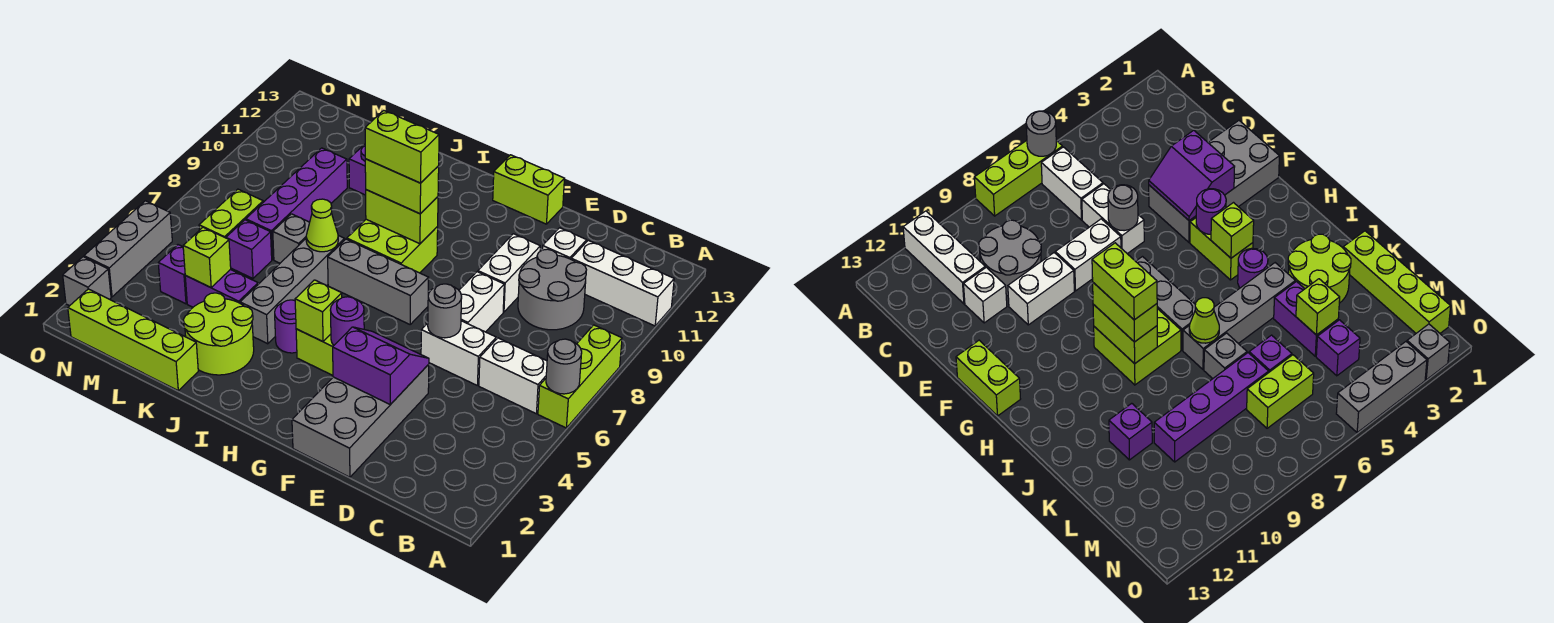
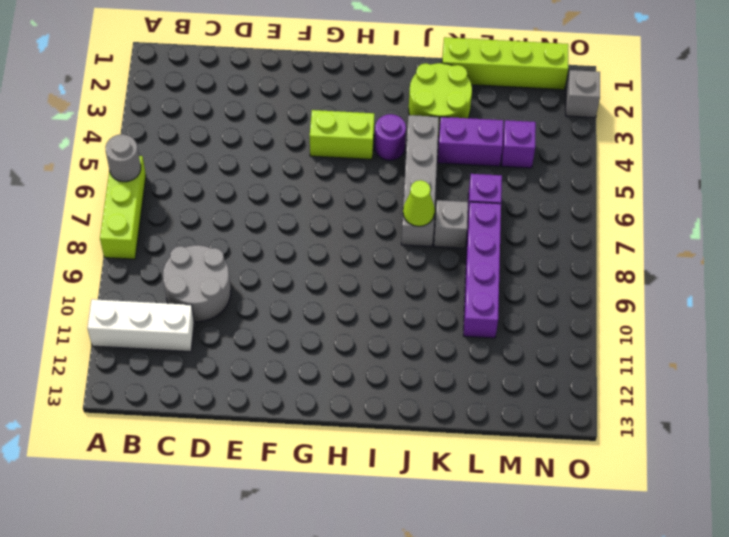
none -> white brick B6:C6 level 1
none -> white brick D6:E6 level 1
none -> white brick D11 level 1
none -> grey brick E1:F4 level 1

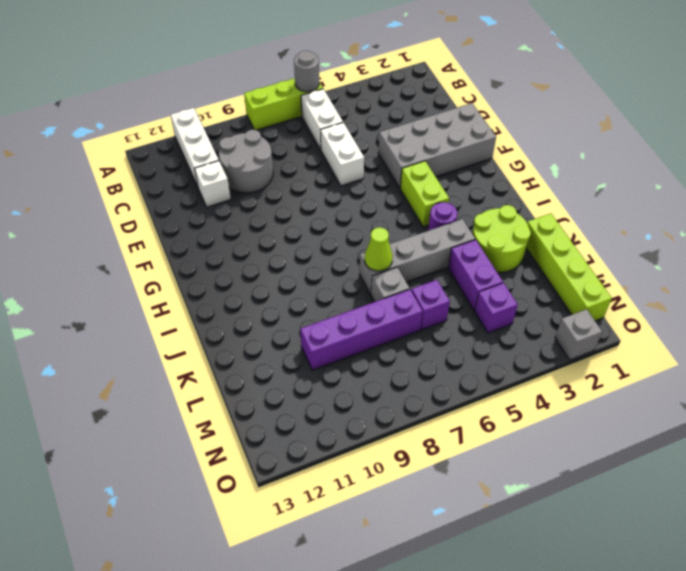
none -> white brick E7:E8 level 1
none -> white brick E9:E10 level 1
none -> lime brick F13:G13 level 1
none -> grey brick G7:I7 level 1

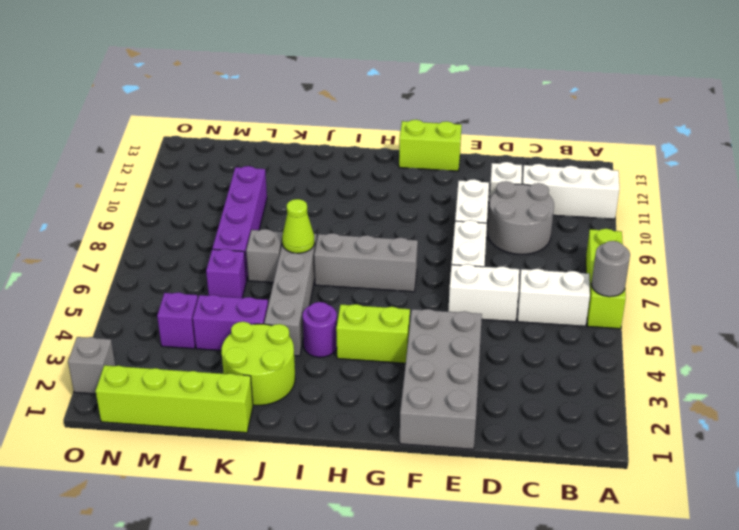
none -> lime brick H8:I9 level 1
none -> purple brick K11 level 1
none -> lime brick M6:M7 level 1
none -> grey brick O3:O5 level 1

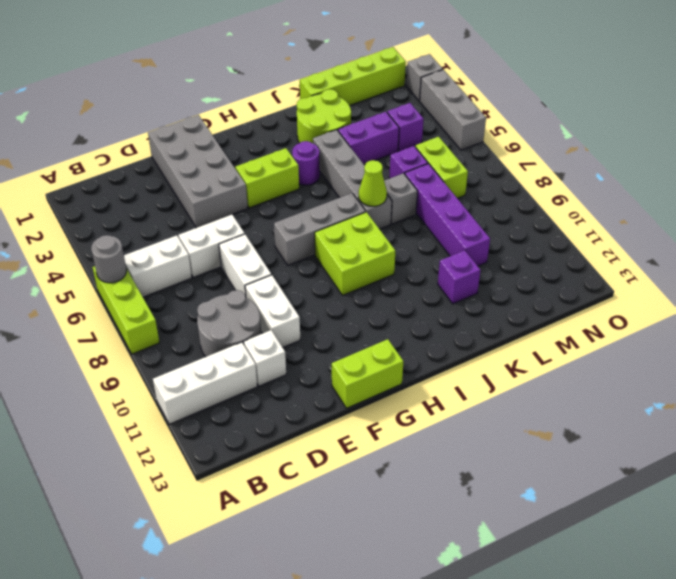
none -> purple slope E3:F4 level 2 top 3
none -> grey round brick E6 level 2
none -> purple round brick G4 level 2
none -> lime brick H4 level 2

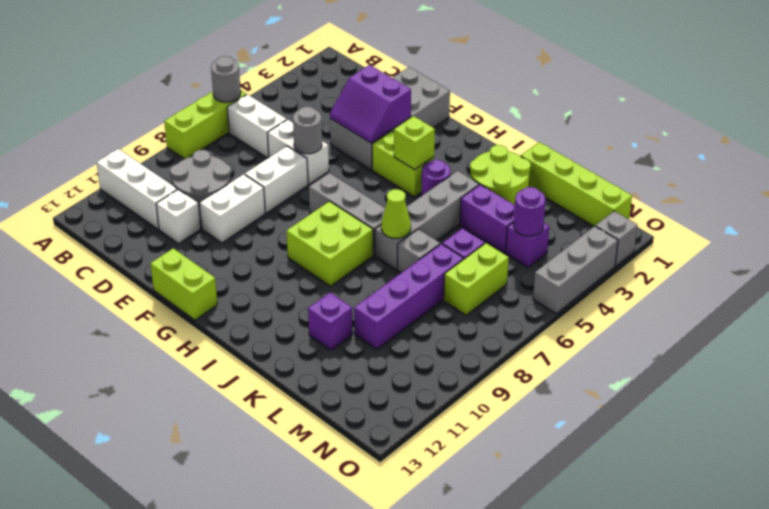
purple round brick M4 level 2 -> purple round brick G4 level 2
none -> lime brick H9:I9 level 2
none -> lime brick L4 level 2
none -> lime brick H9:I9 level 3
none -> lime brick H9:I9 level 4

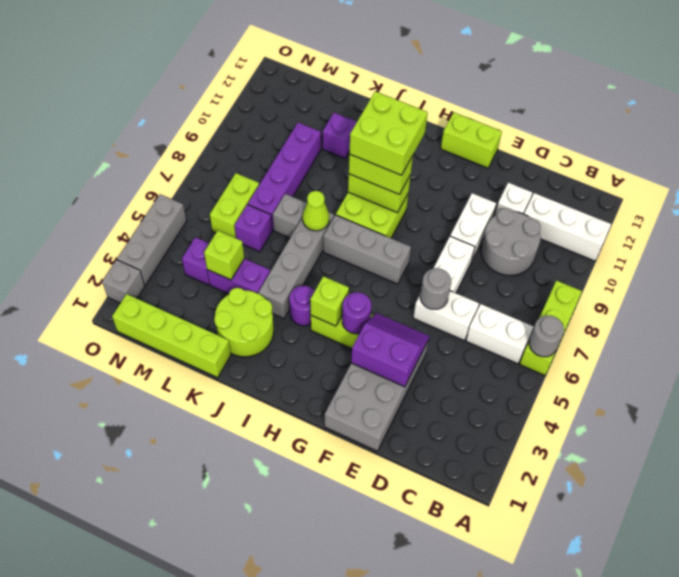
lime brick H9:I10 level 4 -> lime brick H9:I9 level 4

